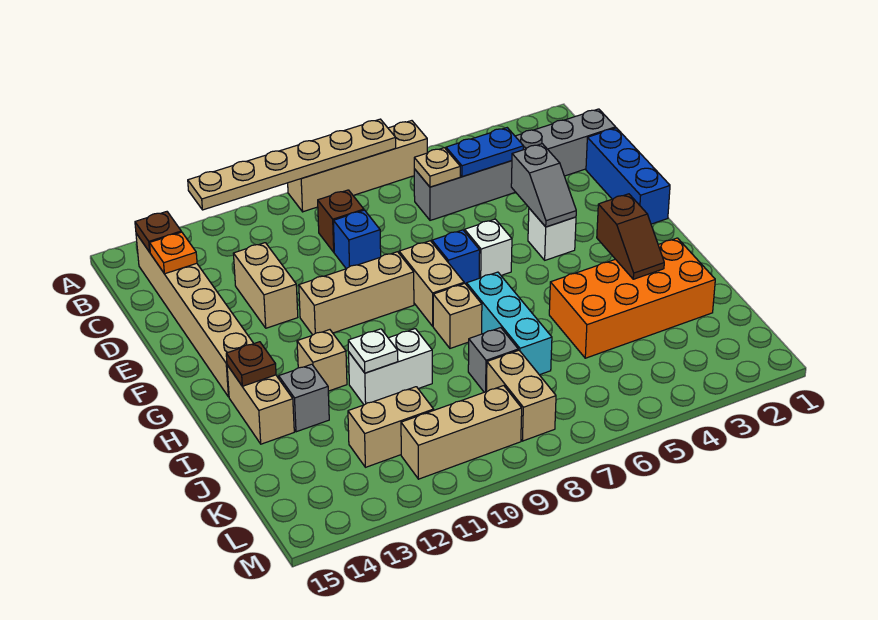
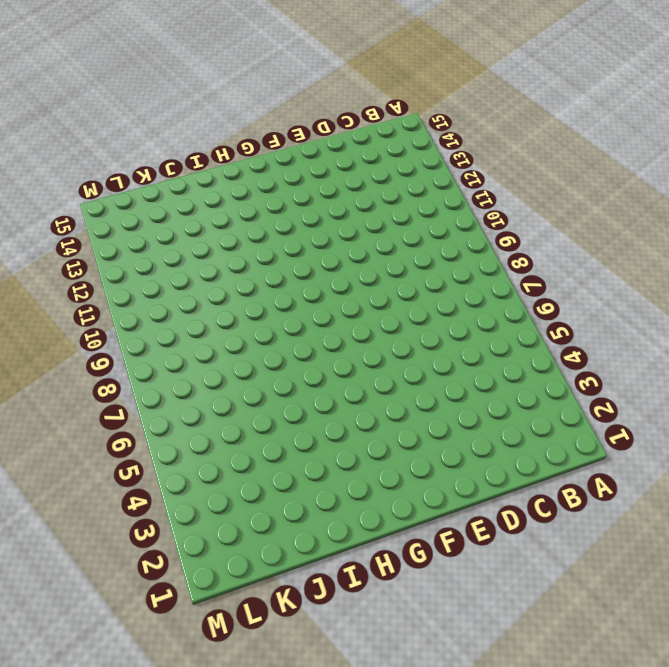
none -> tan brick A6:A9 level 1
none -> tan brick B14:G14 level 1
none -> grey brick C1:C6 level 1
none -> brown brick C9 level 1

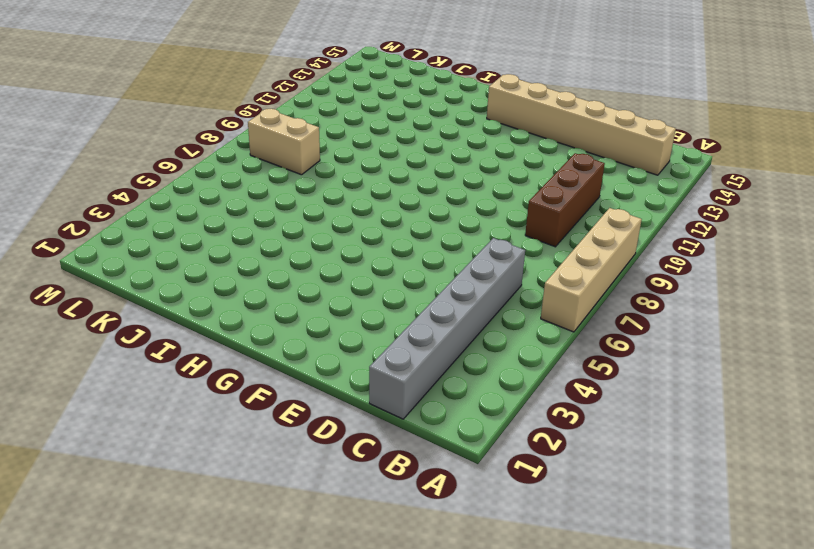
brown brick C9:C11 level 1 -> brown brick C9 level 1
none -> blue brick D1:F1 level 1
none -> blue brick D9 level 1
none -> tan brick D12:E12 level 1
none -> white brick F4 level 1

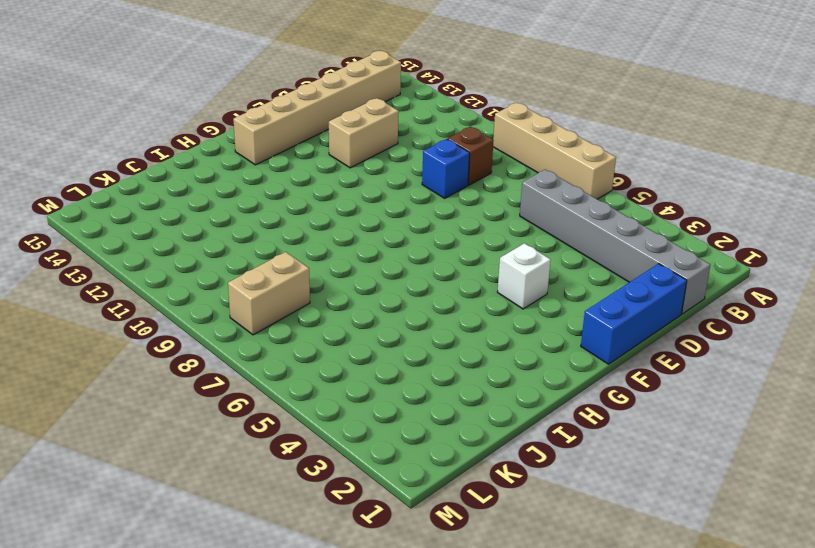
none -> white brick F6 level 1
none -> blue brick F7 level 1
none -> tan brick F8:G8 level 1
none -> tan brick F9:F11 level 1

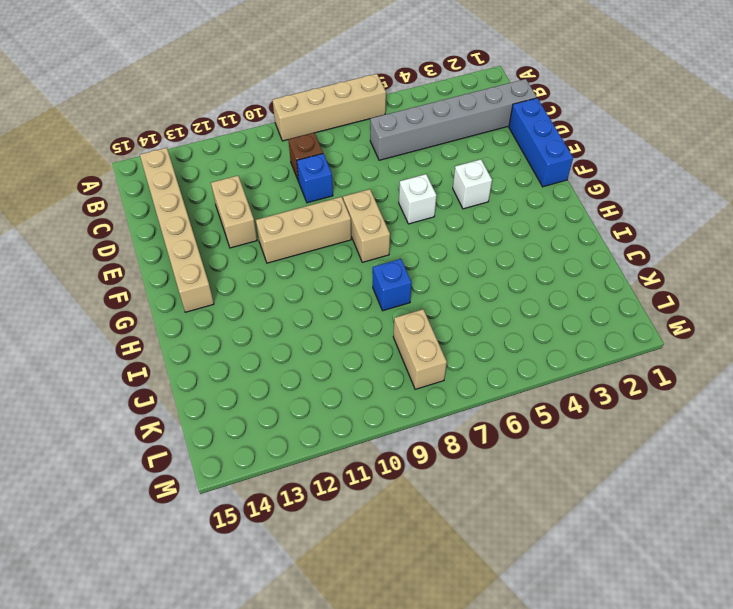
blue brick I8 level 1 -> blue brick F7 level 1
none -> cyan brick H7:J7 level 1
none -> tan brick H8 level 1
none -> tan brick H12 level 1
none -> tan brick H14:I14 level 1

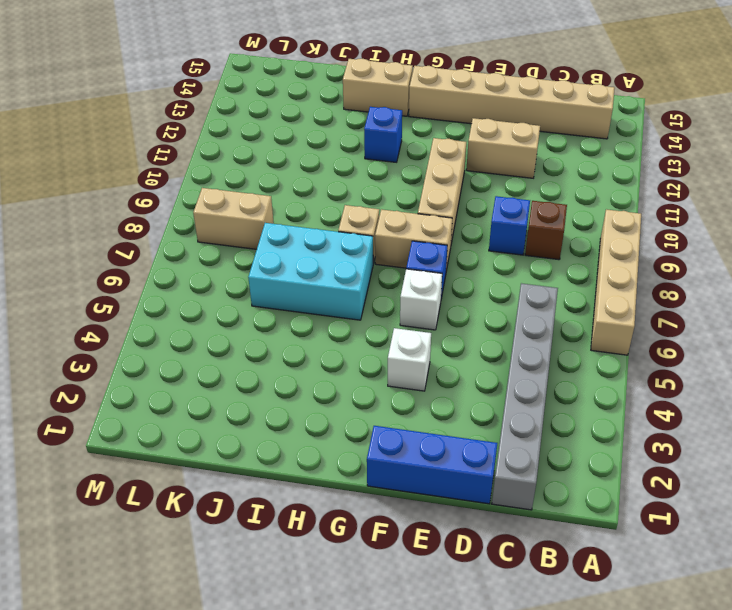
cyan brick H6:J7 level 1 -> cyan brick H7:J7 level 1
blue brick H12 level 1 -> tan brick H12 level 1
none -> orange brick I2:J5 level 1
none -> white brick I10:I11 level 1
none -> grey brick I13 level 1
none -> grey brick J8 level 1

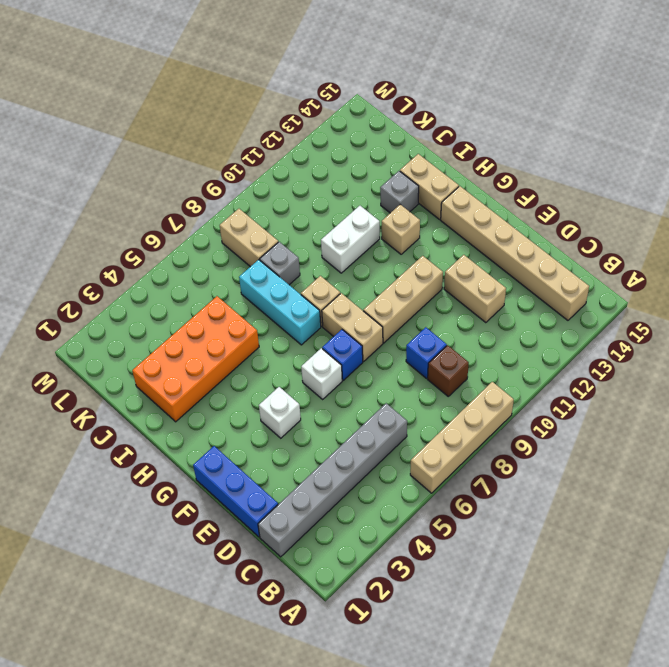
none -> tan brick K11:K12 level 1
none -> tan brick L9:L11 level 1
none -> tan plate A7:A12 level 2
none -> brown plate B14 level 2

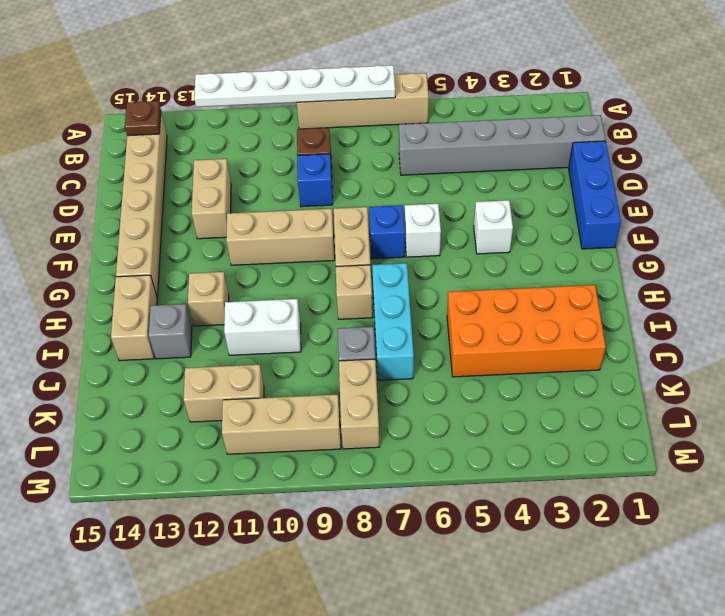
white plate A7:A12 level 2 -> tan plate A7:A12 level 2
none -> blue plate C4:C5 level 2
none -> tan plate C6 level 2
none -> orange plate C14 level 2
none -> grey slope E4:F4 level 2 top E

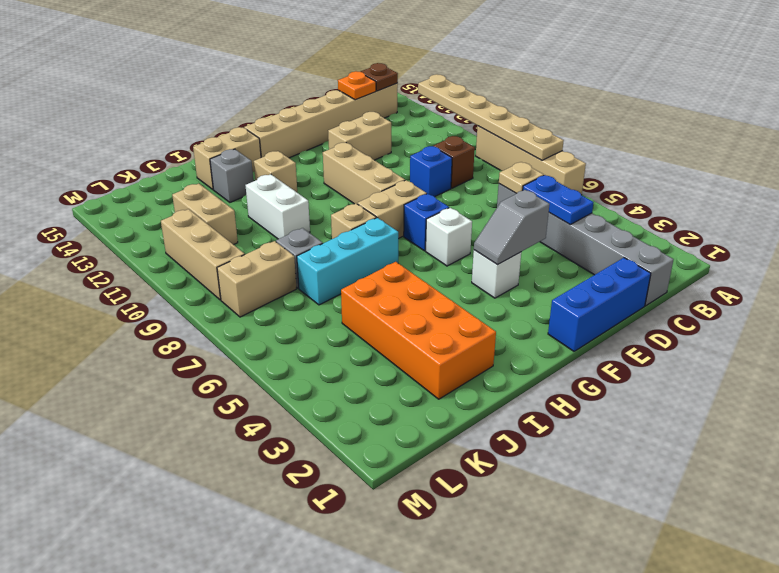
none -> brown slope H3:I3 level 2 top H
none -> brown plate H14 level 2
none -> white plate I11 level 2

